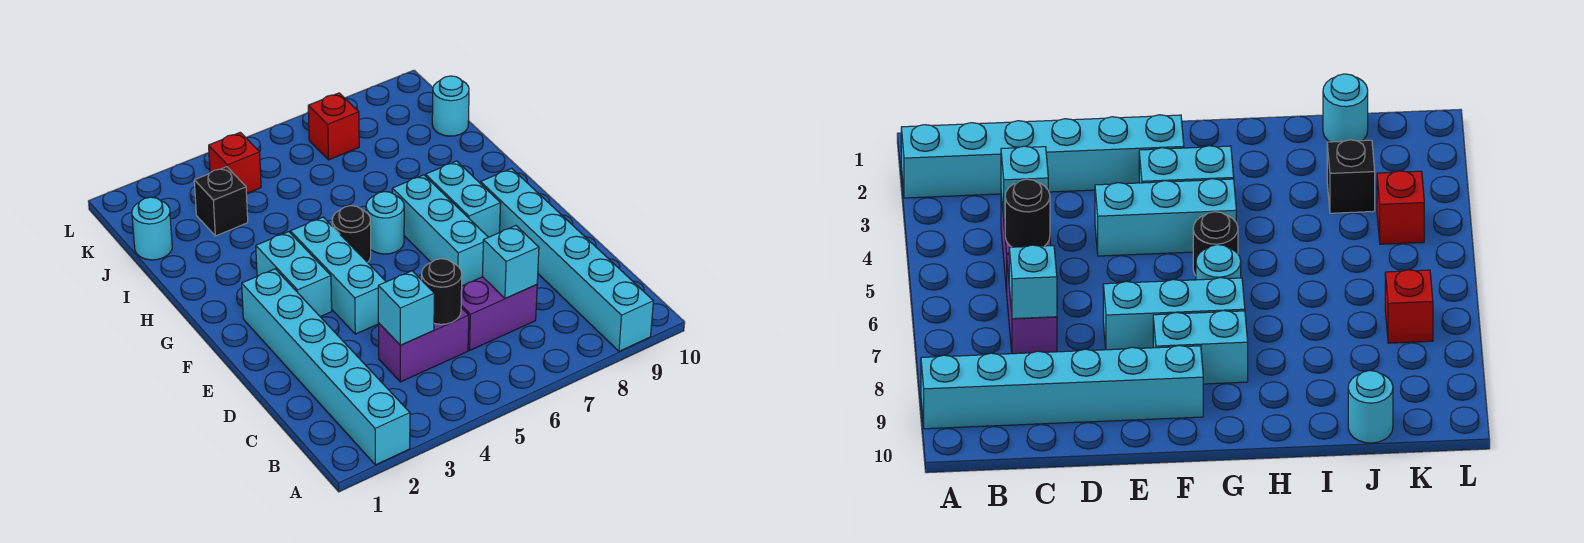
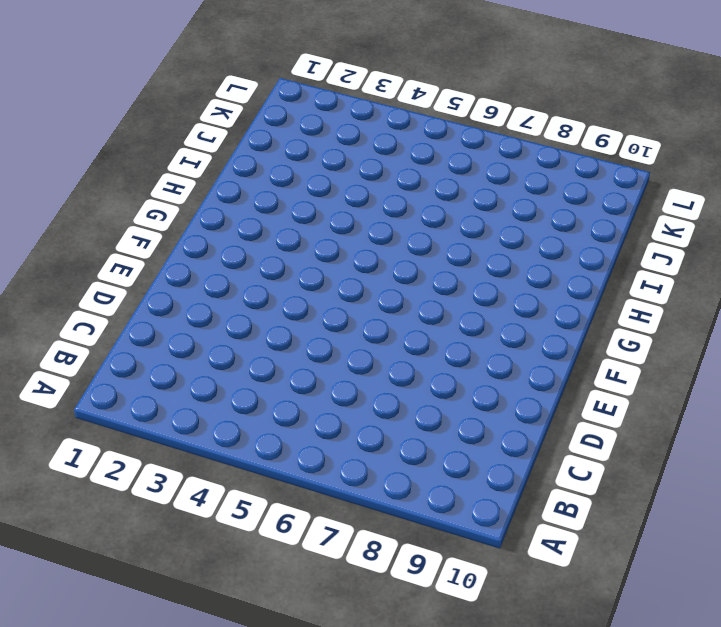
none -> cyan brick A2:F2 level 1
none -> cyan brick A9:F9 level 1
none -> purple brick C4:C5 level 1

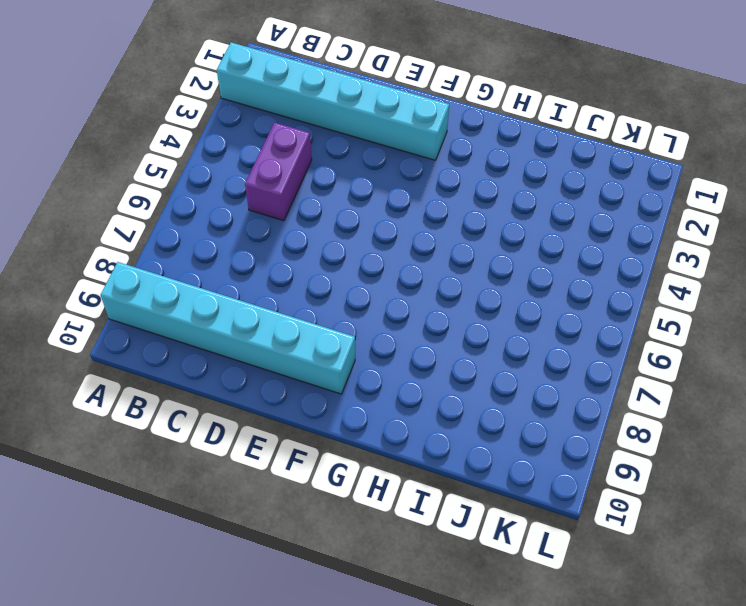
none -> purple brick C6:C7 level 1
none -> cyan brick E4:G4 level 1
none -> cyan brick E7:G7 level 1

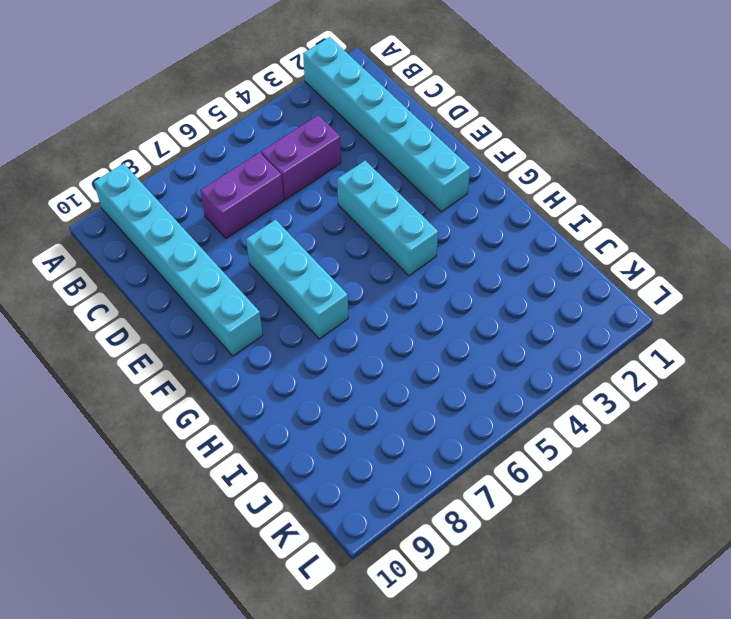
none -> cyan brick F3:G3 level 1
none -> cyan brick F8:G8 level 1
none -> black round brick G5 level 1

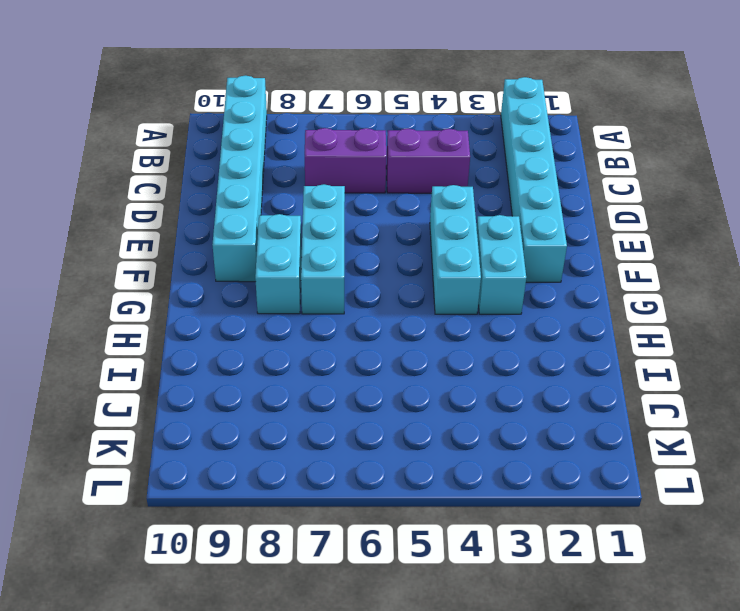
none -> black round brick G5 level 1
none -> cyan round brick G6 level 1
none -> cyan round brick J1 level 1

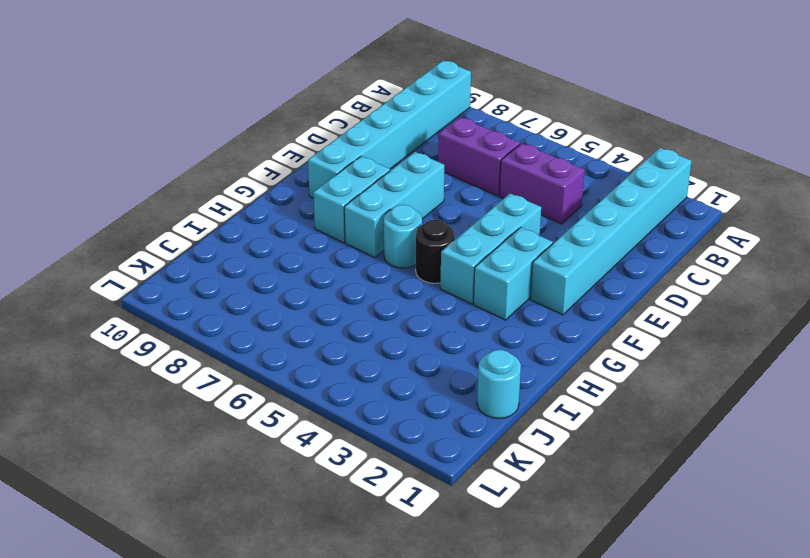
none -> black brick J3 level 1
none -> cyan round brick J10 level 1
none -> red brick K4 level 1

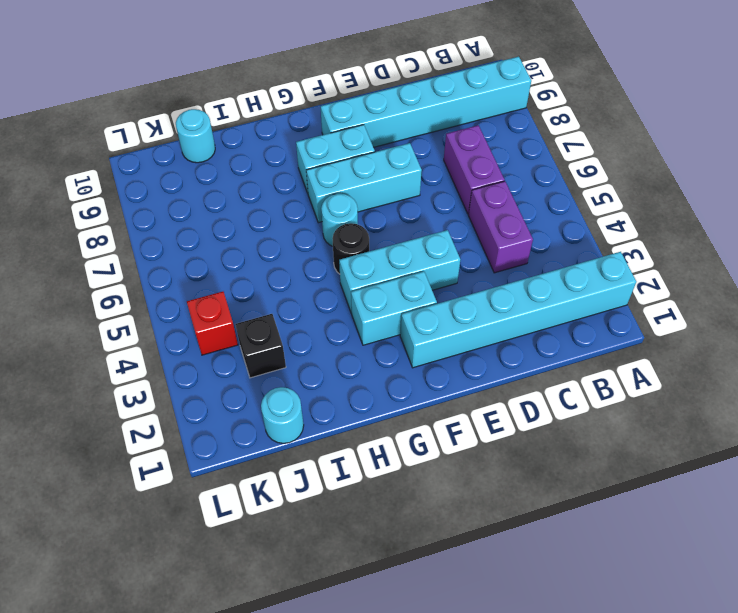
none -> red brick K7 level 1
none -> cyan brick C4 level 2
none -> black round brick C5 level 2

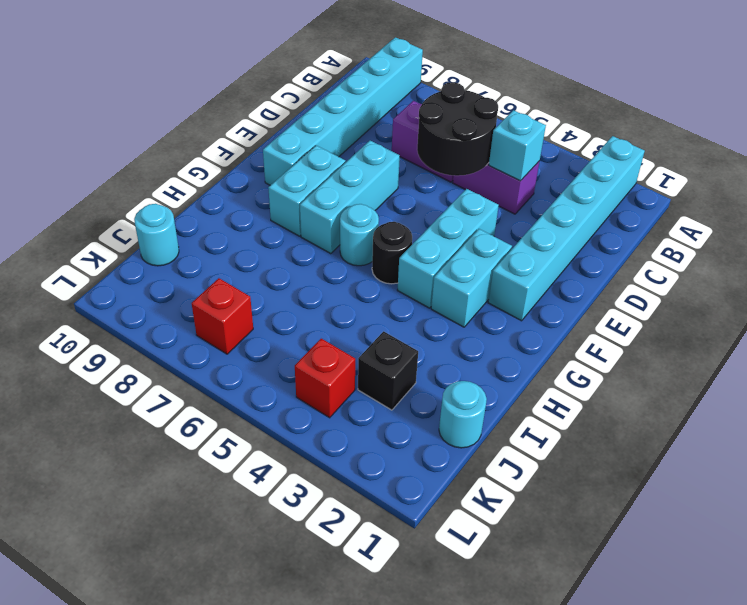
black round brick C5:D6 level 2 -> black round brick C5 level 2
none -> cyan brick C7 level 2

